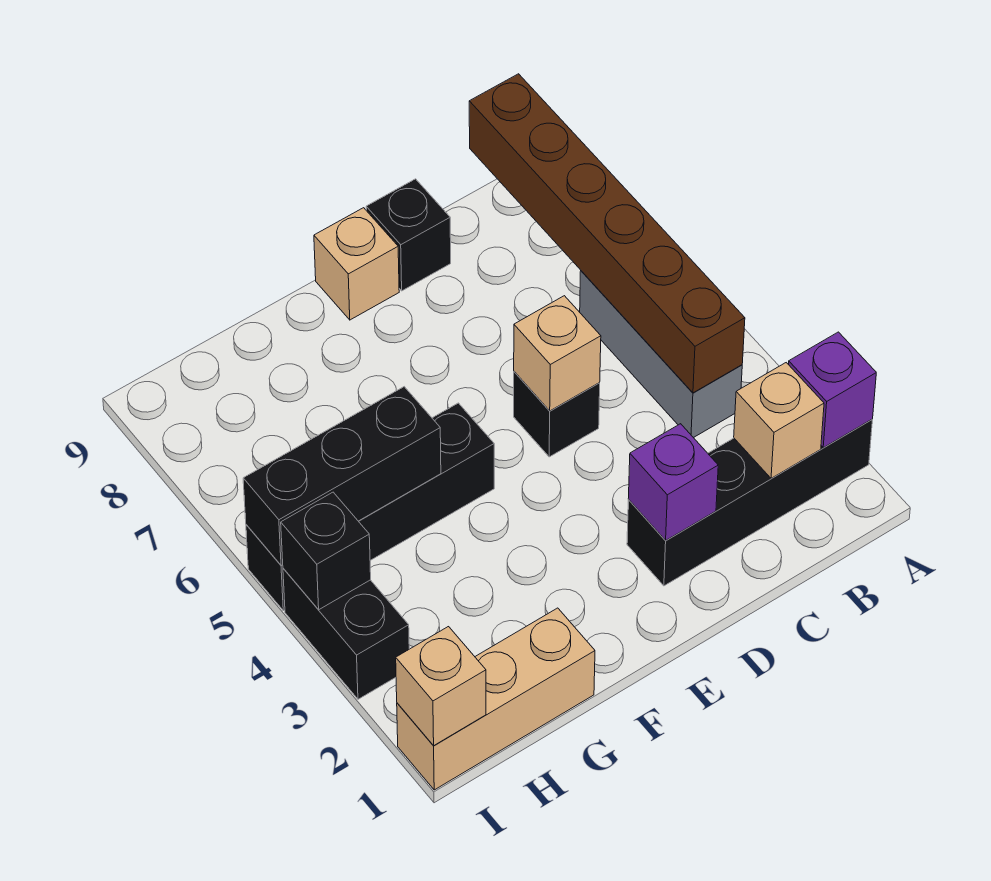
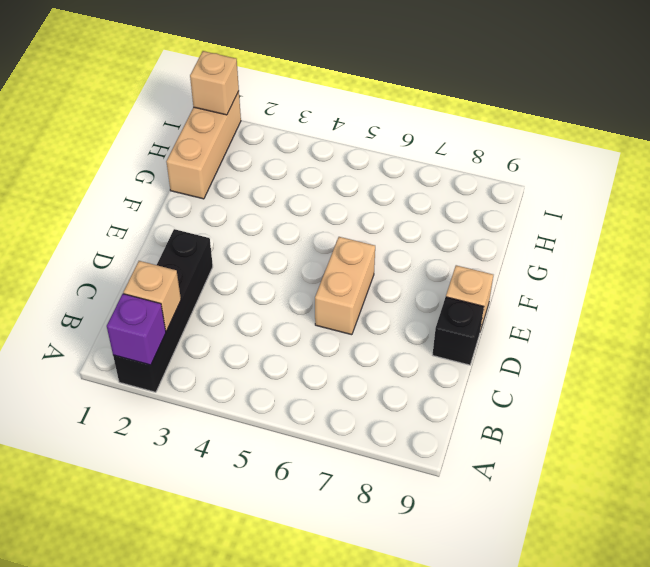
tan brick D6:E6 level 1 -> none
none -> grey brick B4:B6 level 1
none -> black brick D5 level 1
none -> black brick F5:I5 level 1

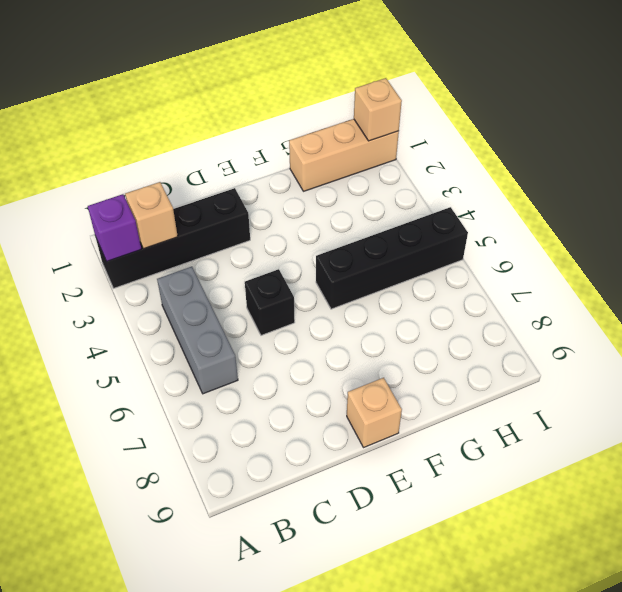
none -> black brick D9 level 1
none -> black brick I3:I4 level 1
none -> brown brick B4:B9 level 2

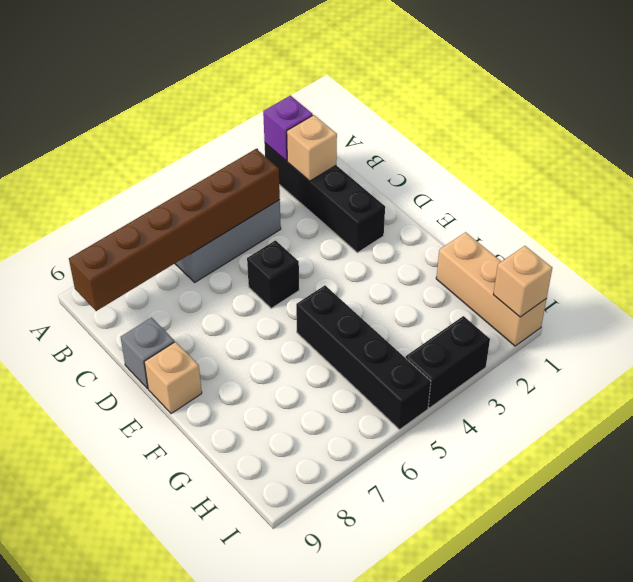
grey brick D9 level 1 -> black brick D9 level 1
none -> purple brick D2 level 2
none -> tan brick D5 level 2
none -> black brick G5:I5 level 2

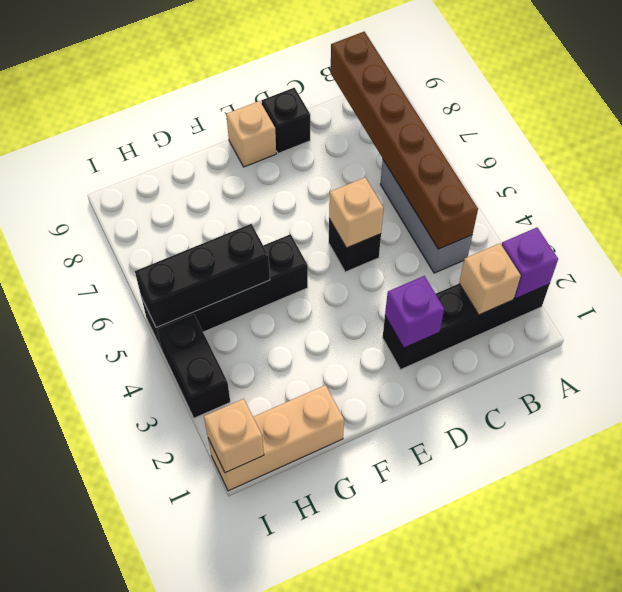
none -> black brick I4 level 2

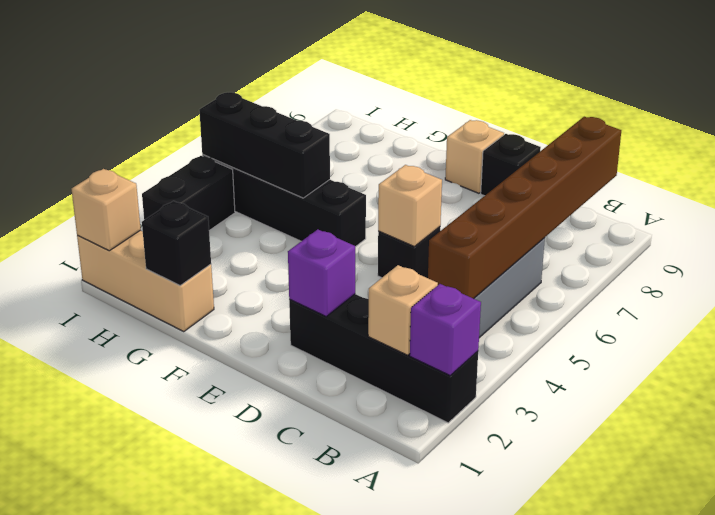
black brick G1 level 2 -> black brick I4 level 2

